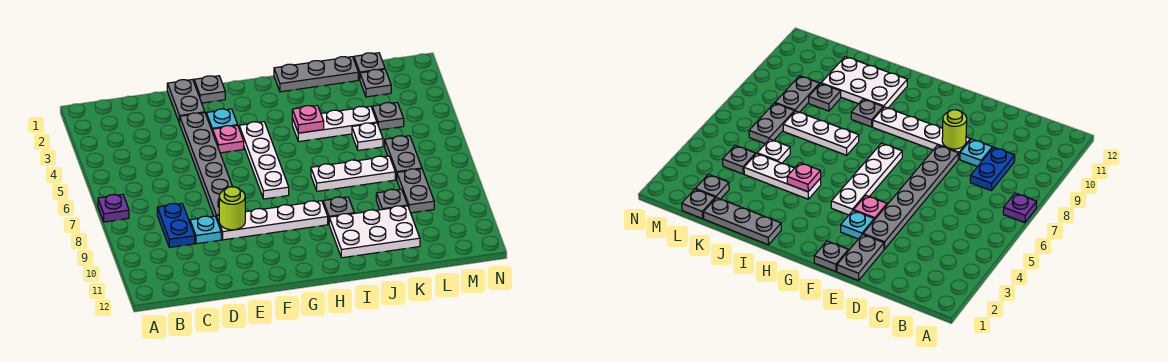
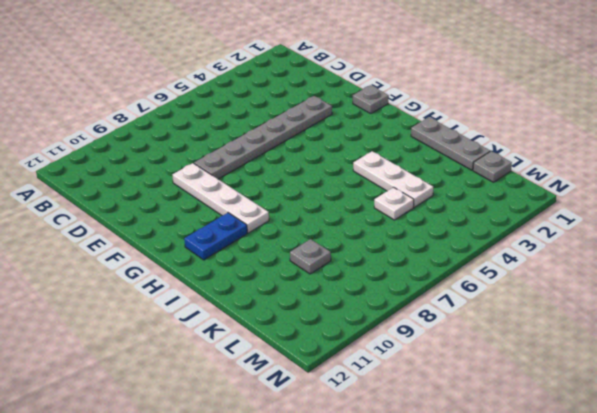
blue plate H10:H11 level 1 -> blue plate C8:C9 level 1
none -> purple plate A7 level 1
none -> cyan plate D9 level 1
none -> grey plate E1:E2 level 1

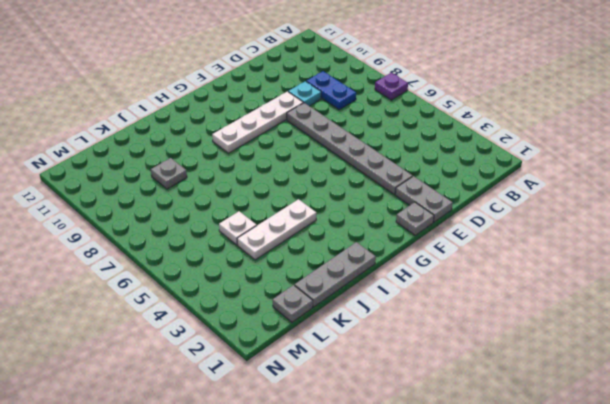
none -> cyan plate F3 level 1
none -> pink plate F4 level 1
none -> white plate G4:G7 level 1

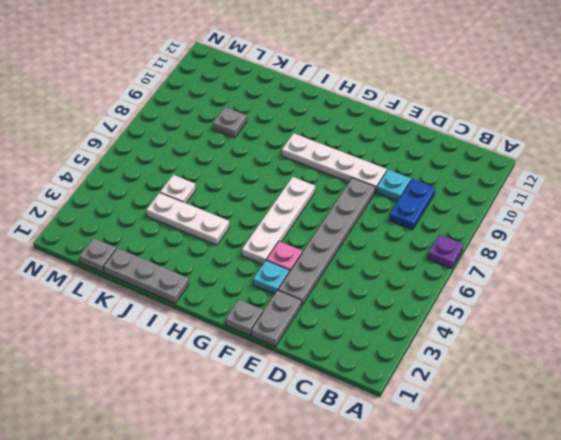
none -> white plate I7:K7 level 1
none -> grey plate I9 level 1
none -> white plate I10:K11 level 1

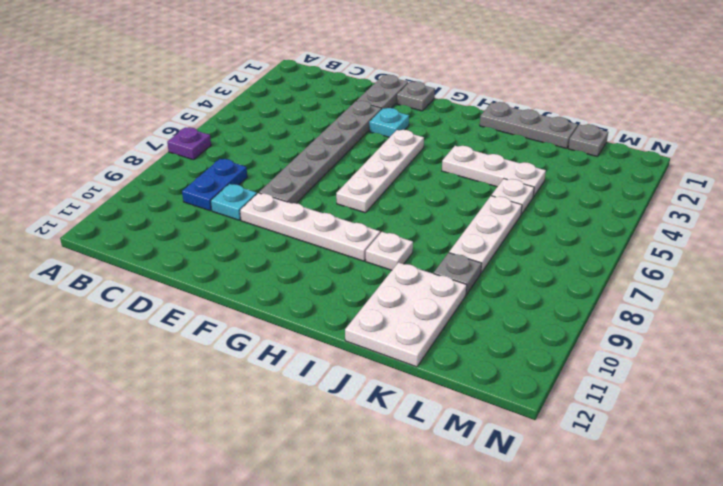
white plate I9 level 1 -> grey plate I9 level 1
white plate J10:K12 level 1 -> white plate I10:K11 level 1
white plate K6:K8 level 1 -> white plate I7:K7 level 1
none -> pink plate F4 level 1
none -> grey plate L2 level 1
none -> grey plate L4 level 1

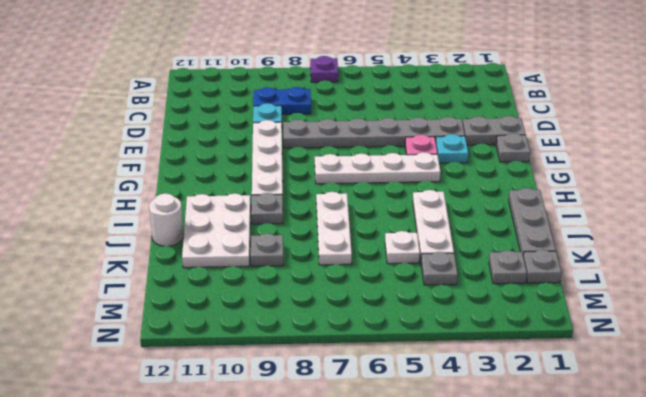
white round brick J12 level 1 -> none
none -> grey plate L6:L7 level 1
none -> grey plate L8:L9 level 1
none -> lime round brick E9 level 2

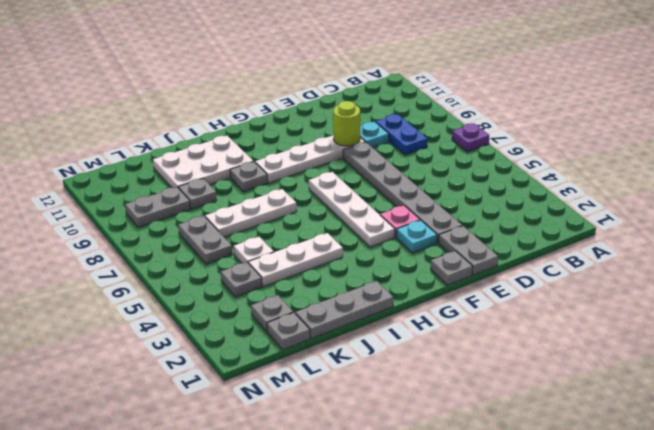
grey plate L9:M9 level 1 -> grey plate L8:L9 level 1
none -> pink plate I4 level 2

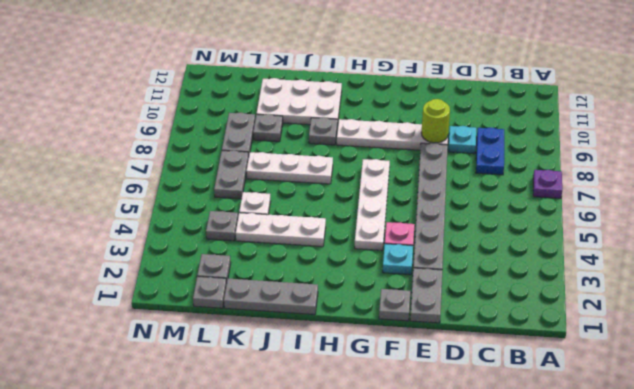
none -> pink plate I4 level 2

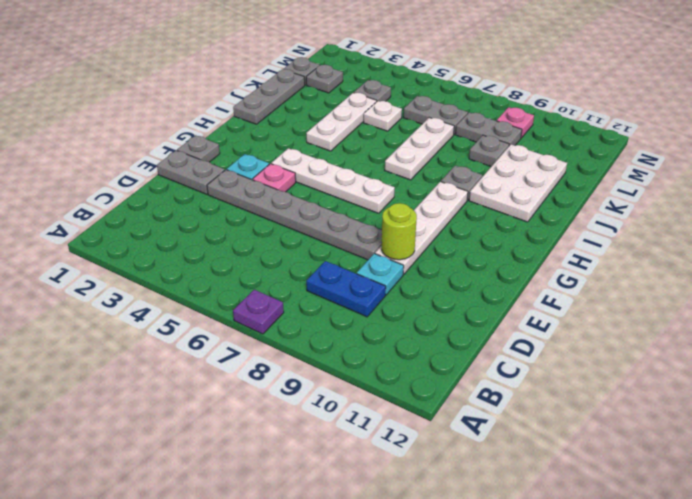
pink plate M9 level 1 -> pink plate I4 level 2

